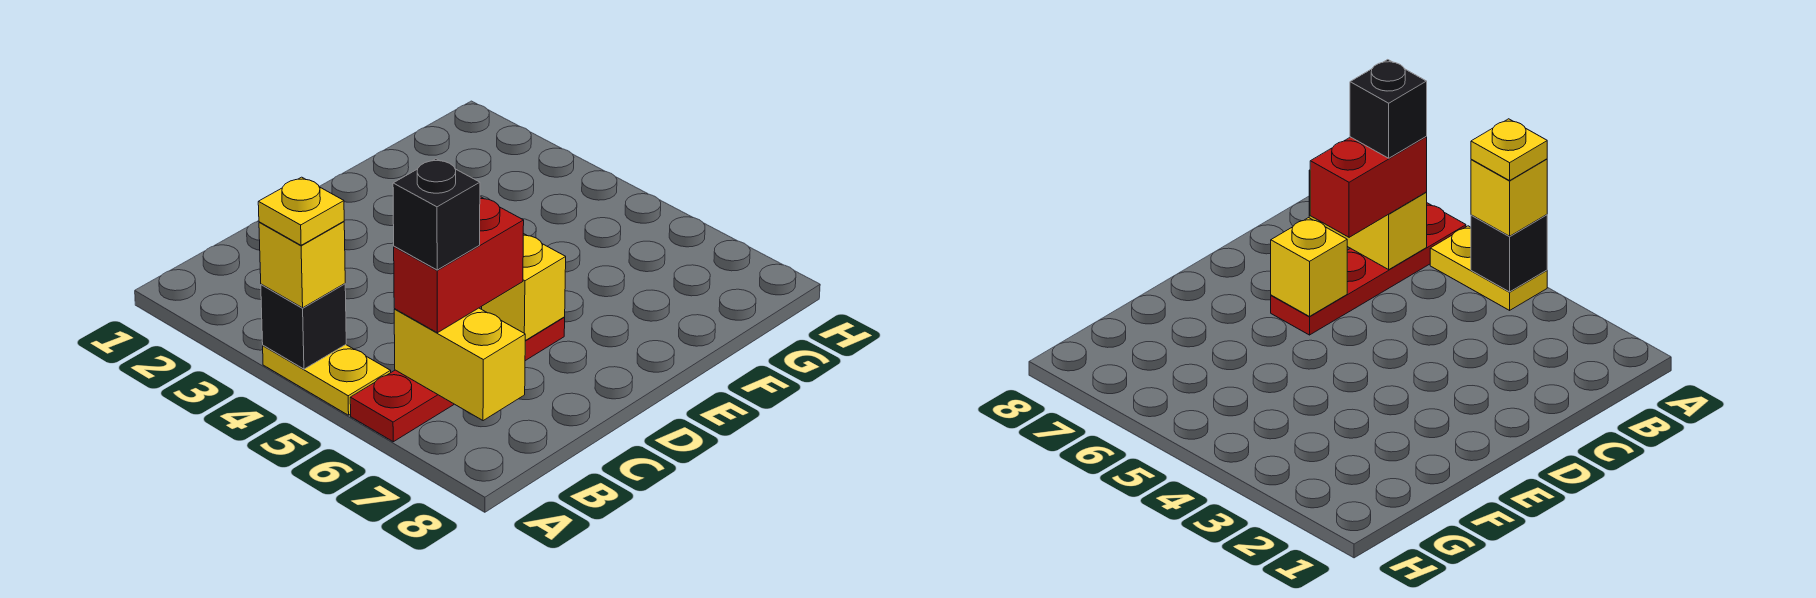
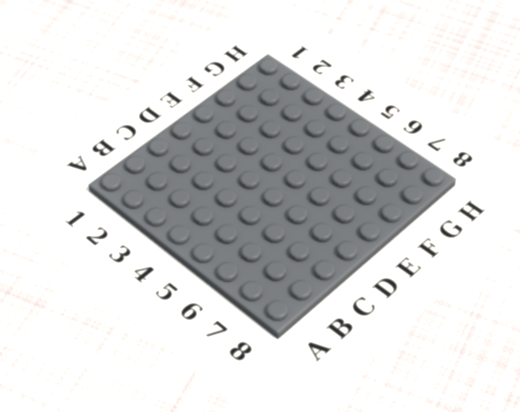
none -> yellow plate A4:A5 level 1
none -> red plate A6:D6 level 1

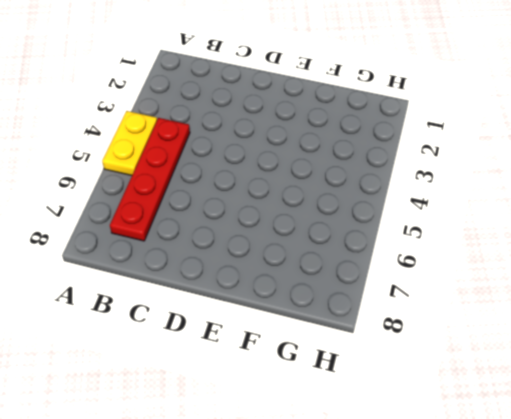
red plate B4:B7 level 1 -> red plate A6:D6 level 1
none -> black brick A4 level 2
none -> yellow brick B6:B7 level 2

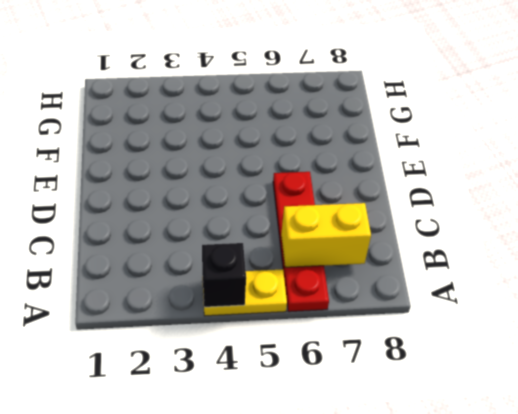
none -> yellow brick D6 level 2
none -> yellow brick A4 level 3

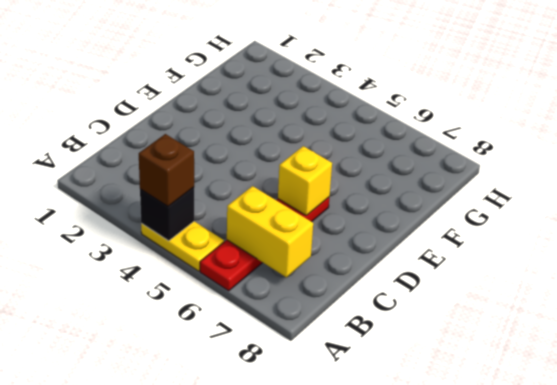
brown brick A4 level 3 -> yellow brick A4 level 3
none -> red brick B6:C6 level 3
none -> yellow plate A4 level 4

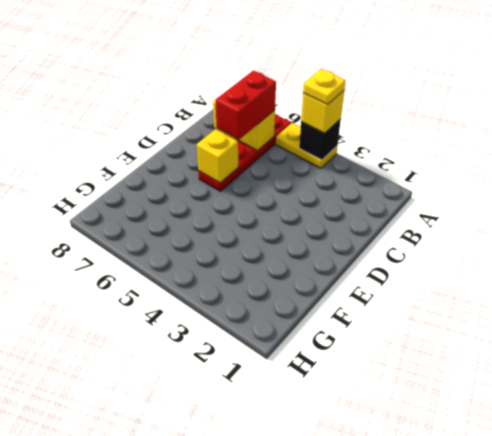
none -> black brick B6 level 4

